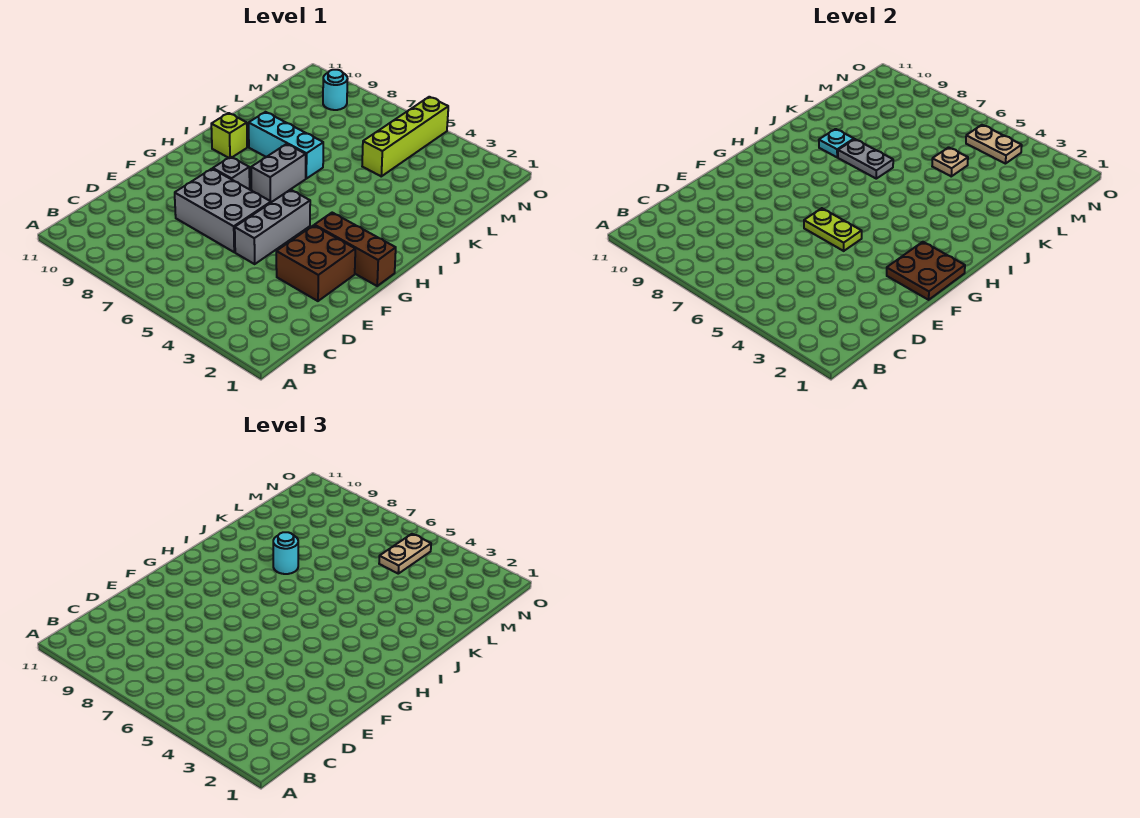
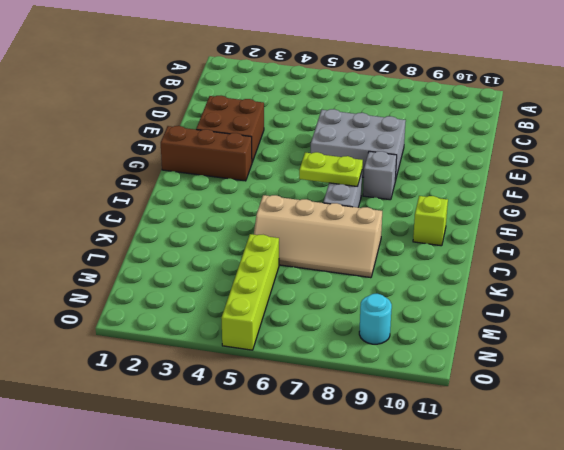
lime plate H6:H7 level 2 -> lime plate F5:F6 level 2
tan slope J5:K8 level 1 top J -> cyan brick J7:J9 level 1
none -> grey brick E5:G5 level 1
none -> brown plate F1:G2 level 2
none -> grey plate J7:J8 level 2

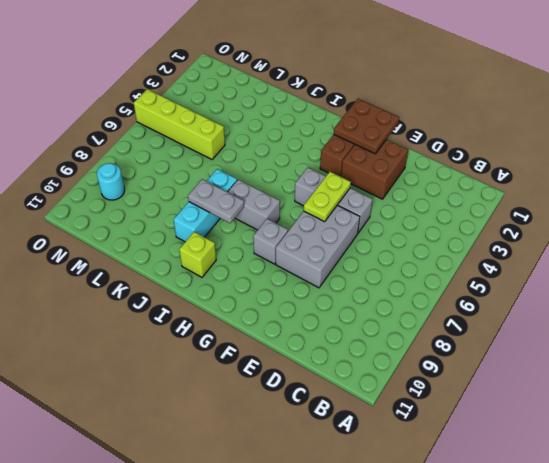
grey plate I8:J8 level 2 -> grey plate J7:J8 level 2
none -> cyan plate J9 level 2
none -> tan plate L5 level 2
none -> tan plate N4:N5 level 2

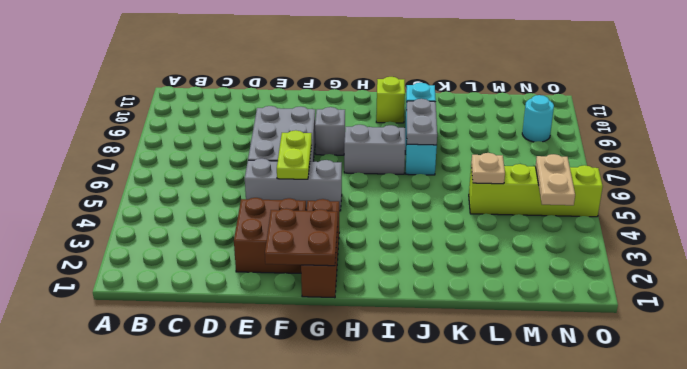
none -> cyan round brick J8 level 3
none -> tan plate M5:N5 level 3

